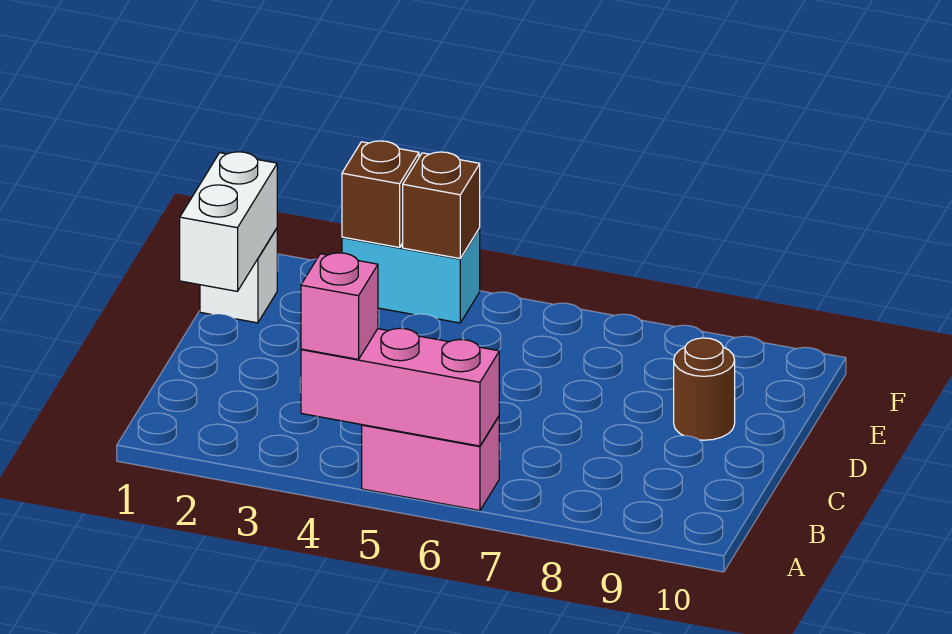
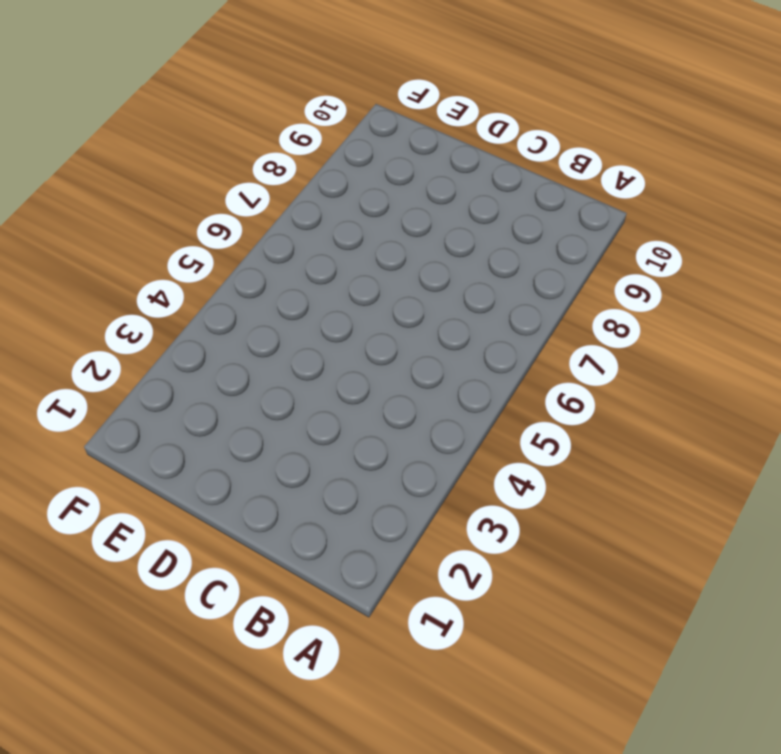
none -> pink brick A5:A6 level 1
none -> brown round brick D9 level 1

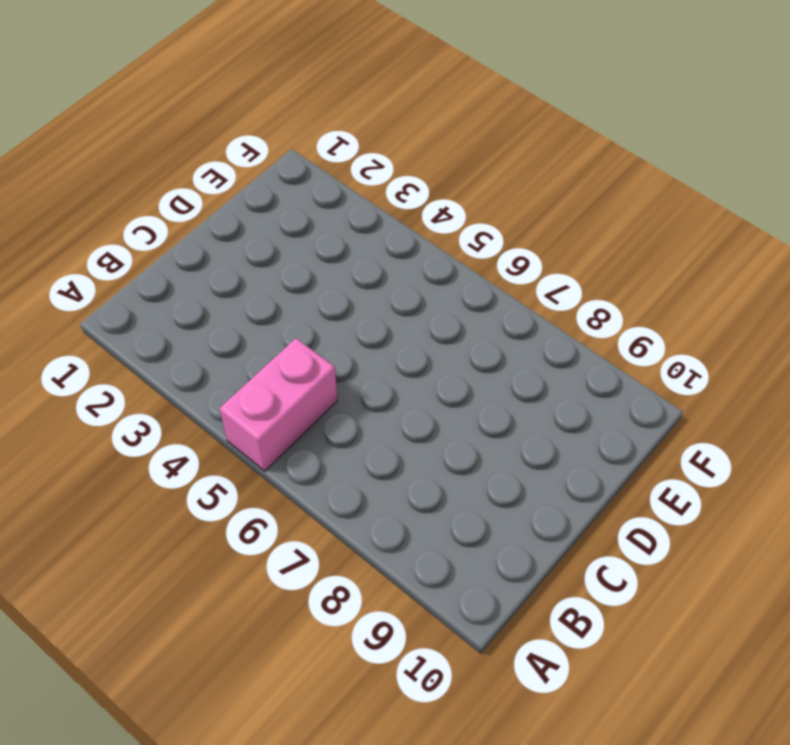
pink brick A5:B5 level 1 -> pink brick A5:A6 level 1
none -> brown round brick D9 level 1
none -> white brick E1 level 1

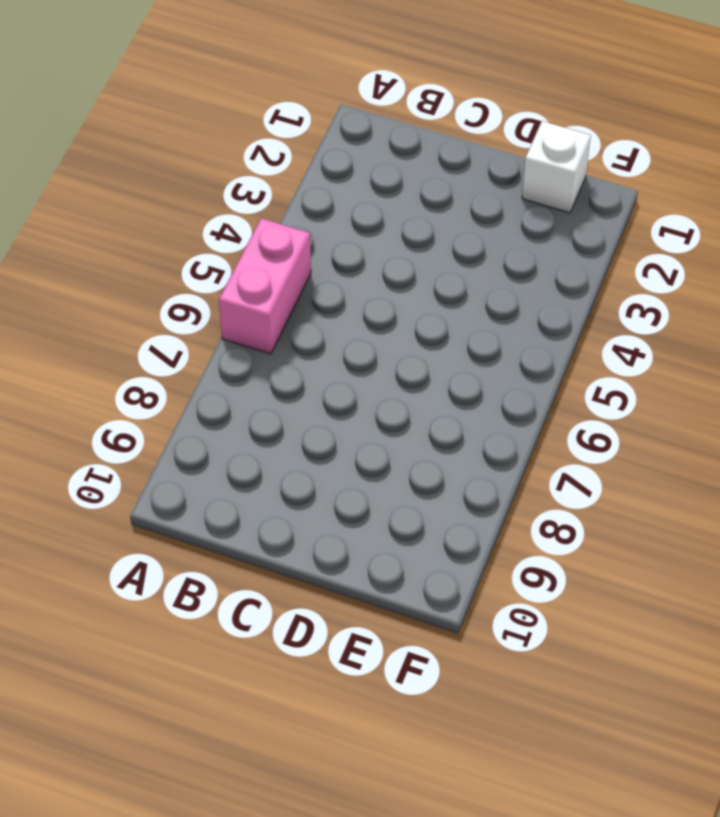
none -> brown round brick D9 level 1
none -> cyan brick F3:F4 level 1

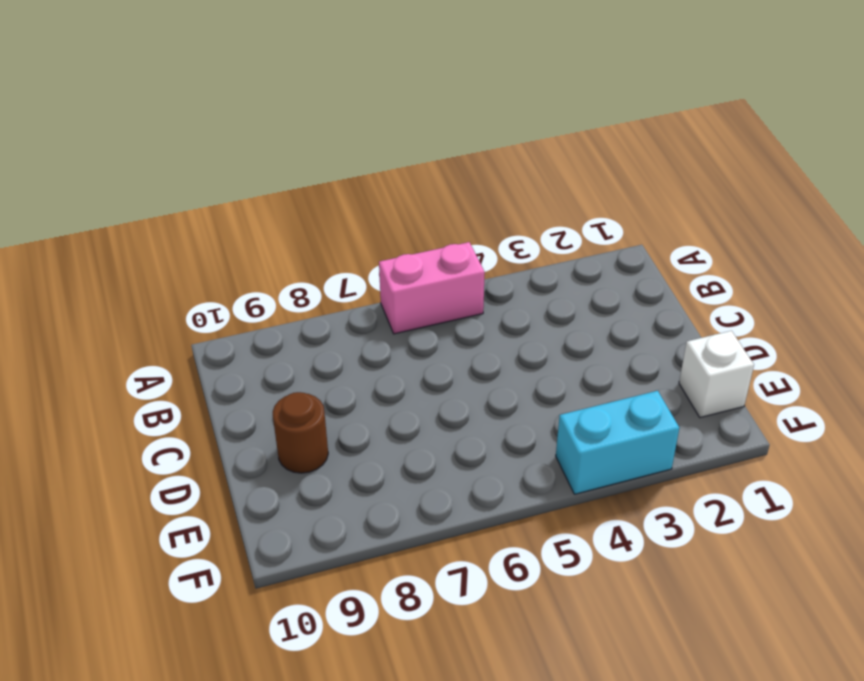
none -> pink brick A4:A6 level 2
none -> white brick D1:E1 level 2

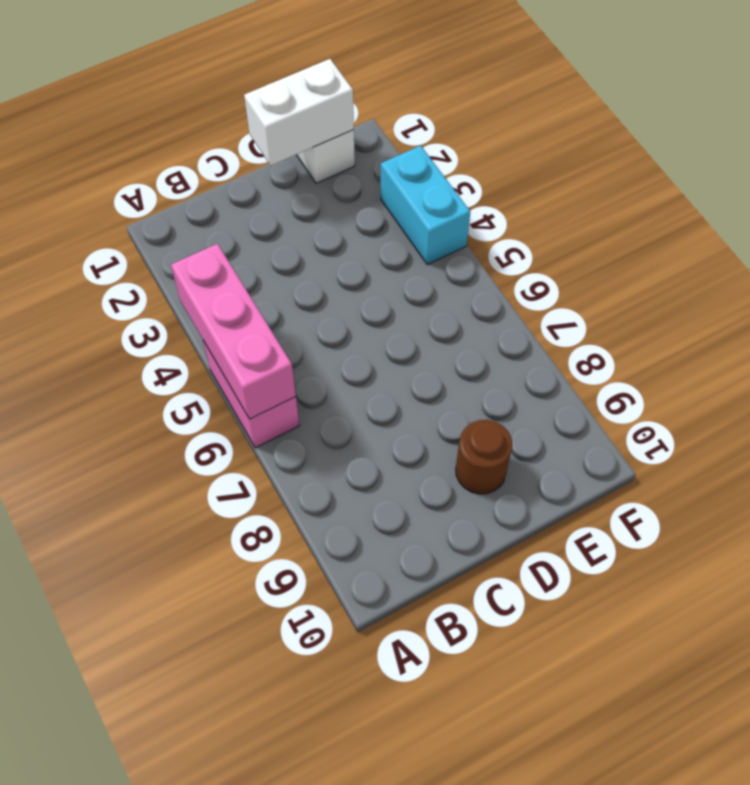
none -> brown brick F3 level 2
none -> brown brick F4 level 2

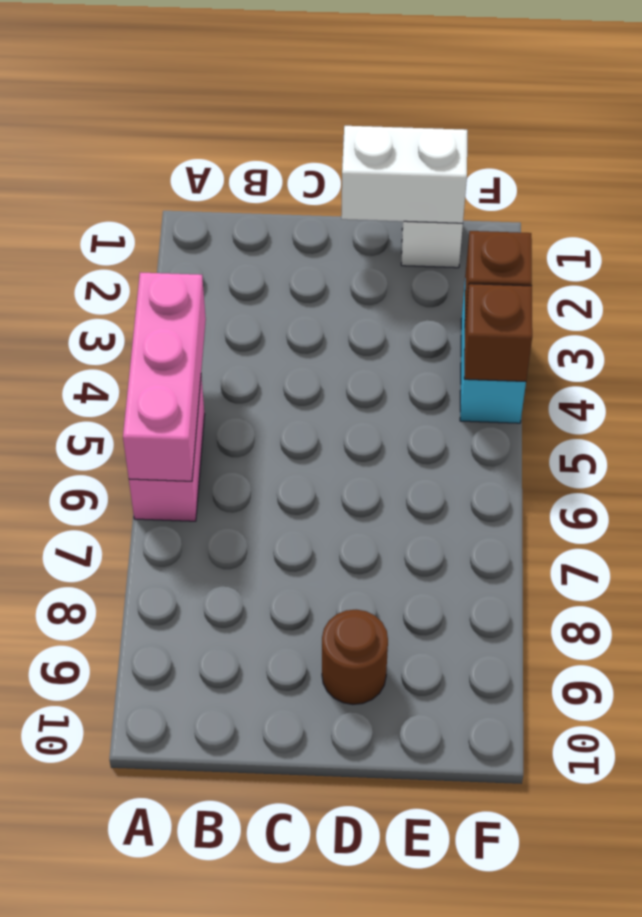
none -> pink brick A4 level 3

